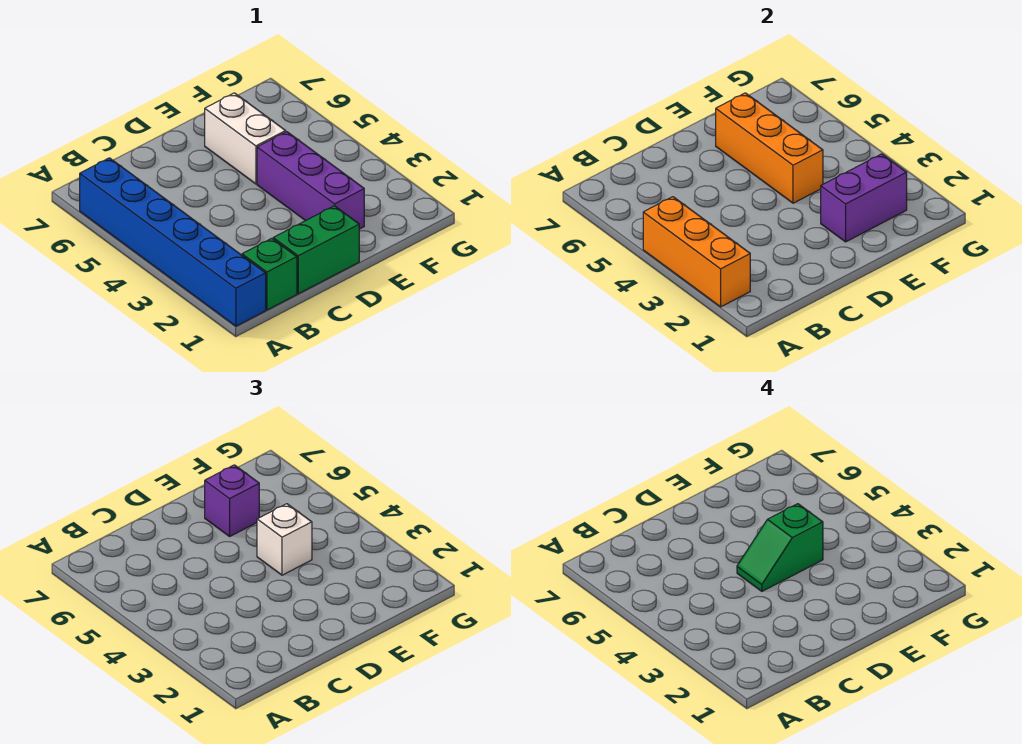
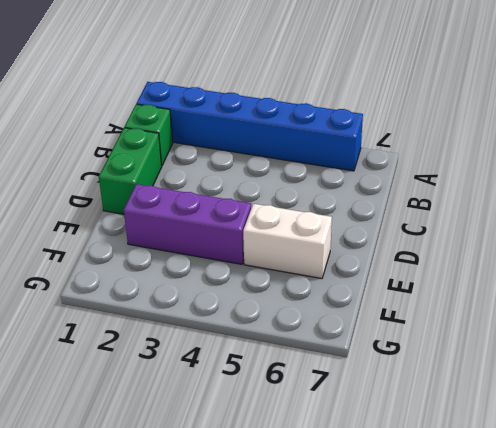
none -> orange brick A2:A4 level 2
none -> purple brick E2:F2 level 2

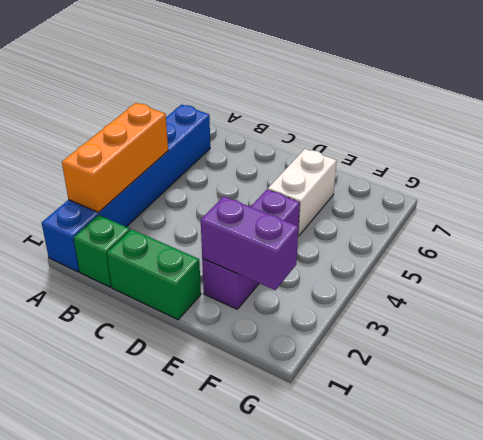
none -> orange brick E4:E6 level 2
none -> white brick E4 level 3

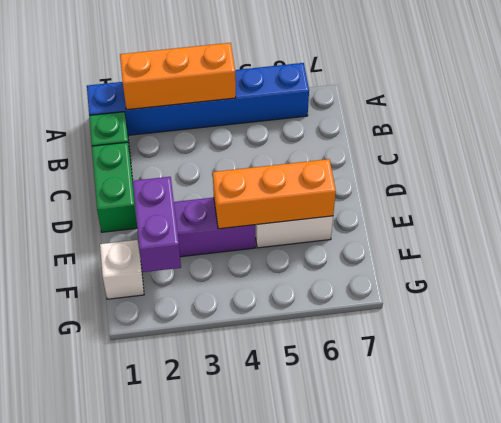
white brick F1 level 1 -> white brick E4 level 3
none -> purple brick E6 level 3
none -> green slope D4:E4 level 4 top E

